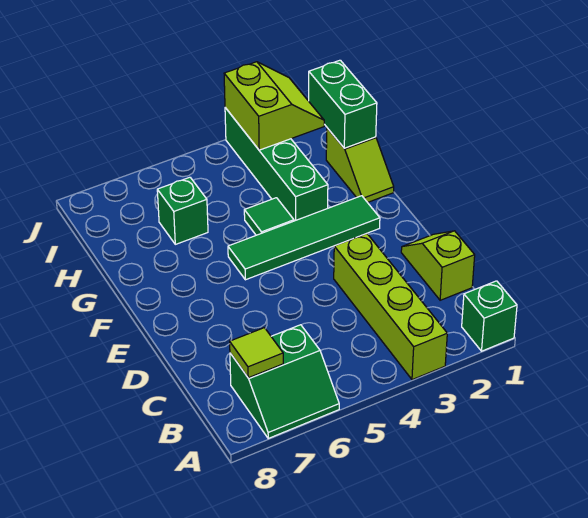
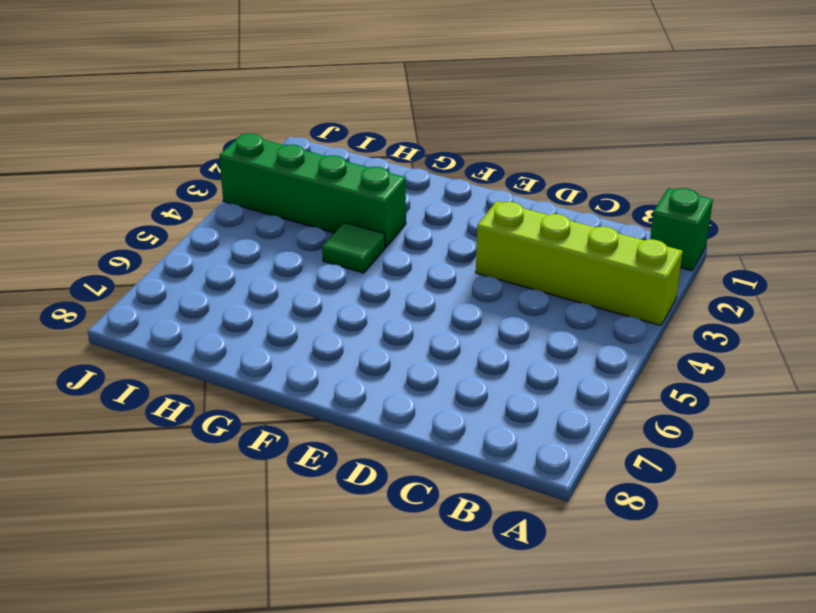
none -> green slope A6:B7 level 1 top B
none -> lime slope C1:D1 level 1 top C
none -> green tile F2:F5 level 1

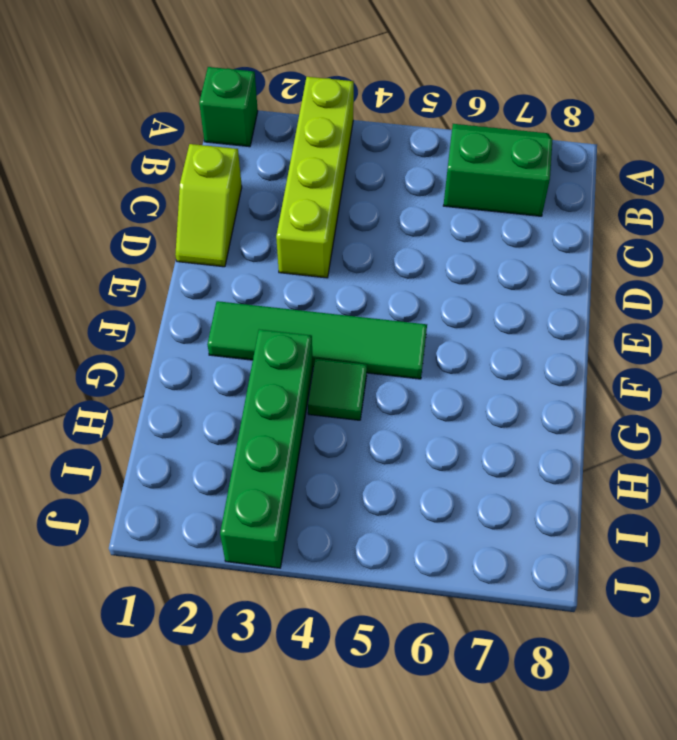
none -> lime slope G1:H1 level 1 top H
none -> green brick H6 level 1
none -> lime tile B7 level 2

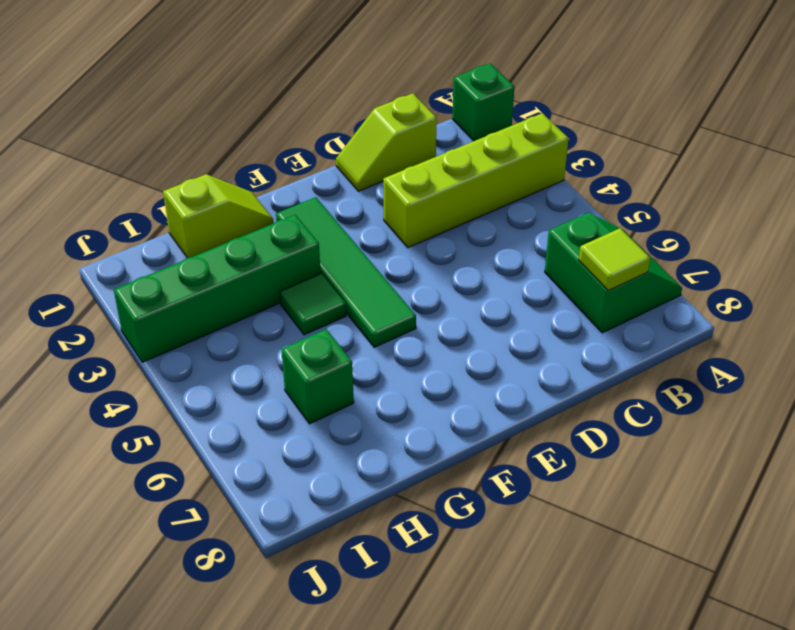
none -> green brick H1:I1 level 2
none -> lime slope I2:J3 level 2 top 3

